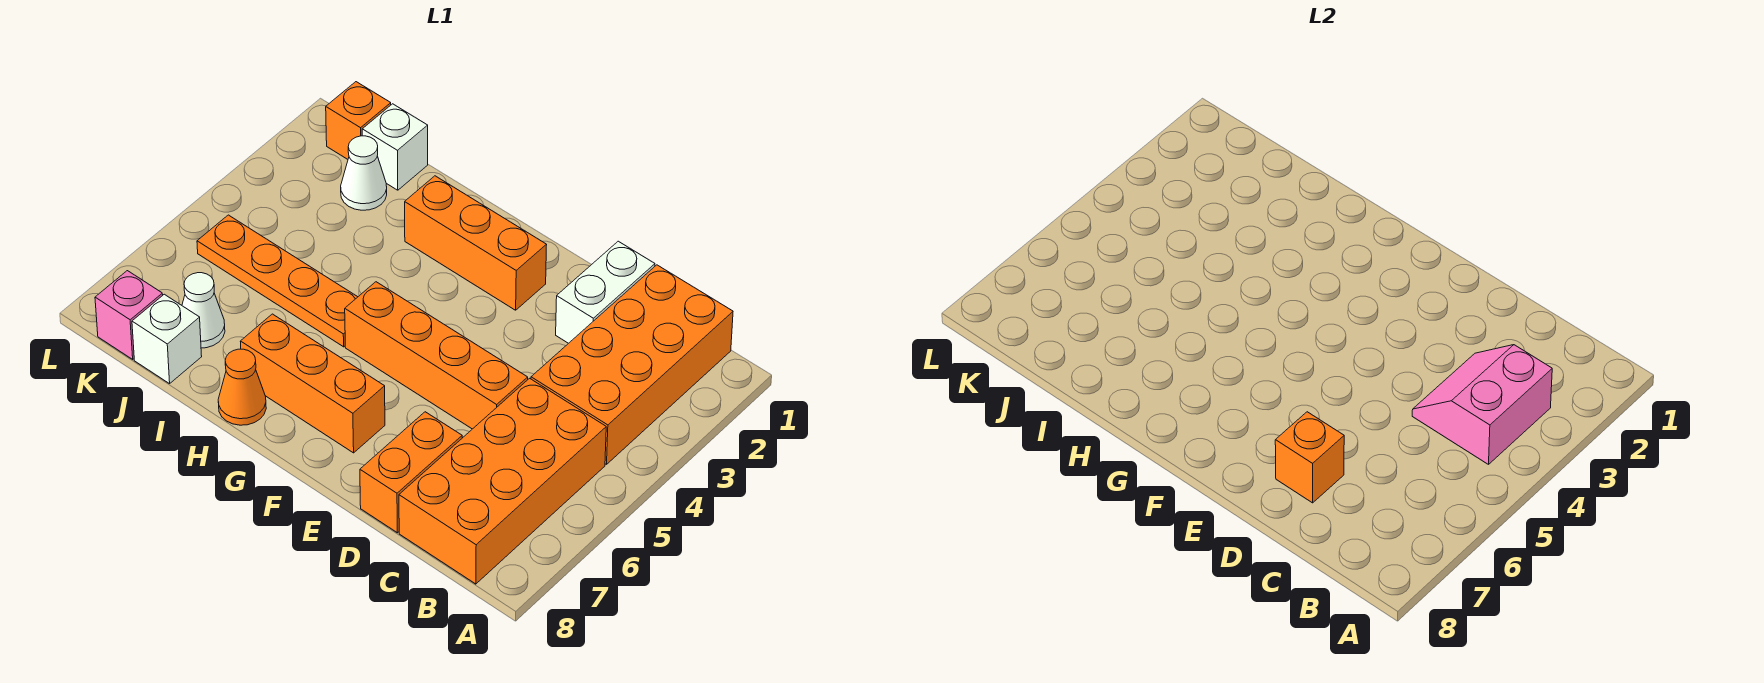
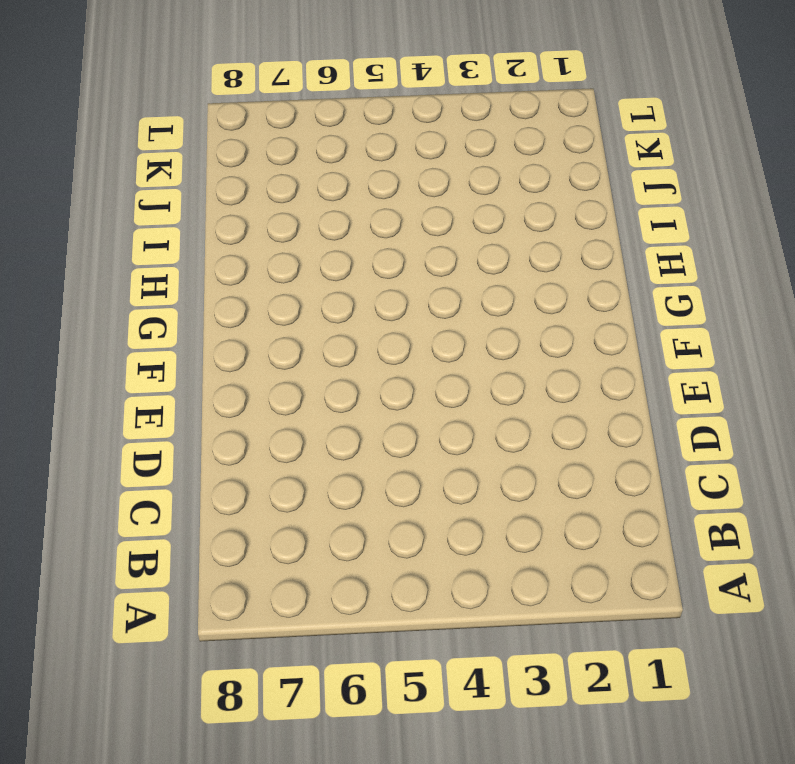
none -> orange brick B1:C4 level 1
none -> orange brick B5:C8 level 1
none -> white brick D1:D2 level 1

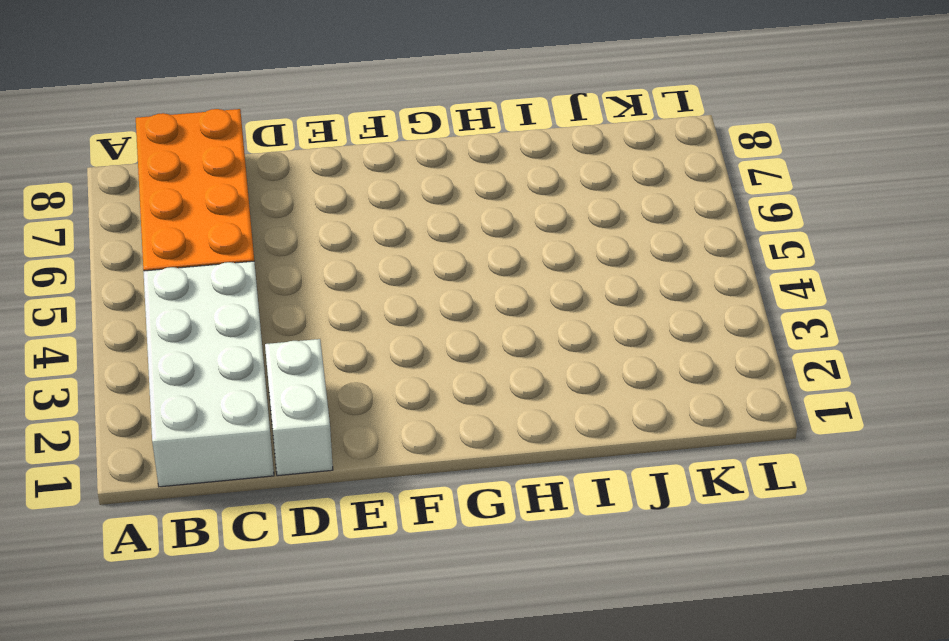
white brick B1:C4 level 1 -> orange brick B1:C4 level 1
none -> orange brick D5:G5 level 1
none -> orange brick D7:D8 level 1
none -> orange brick F2:H2 level 1

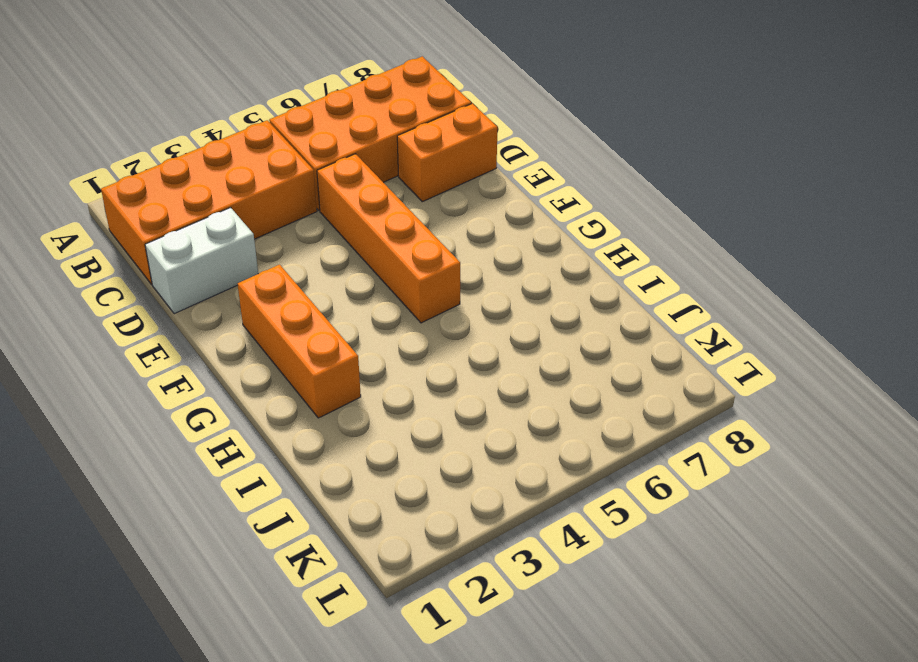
none -> orange brick F7:H7 level 1
none -> orange plate H5:K5 level 1
none -> orange cone H8 level 1

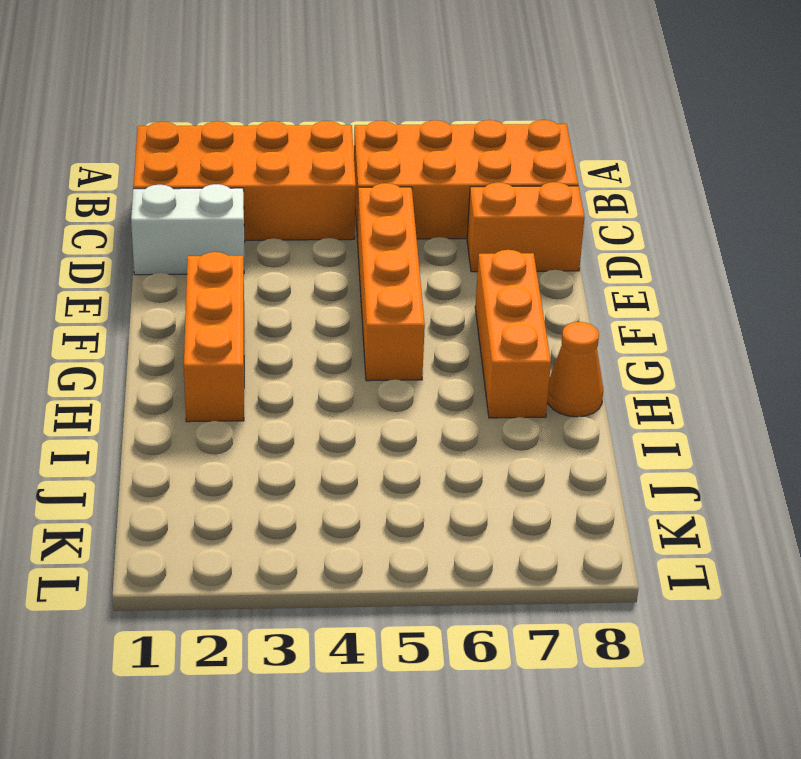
none -> orange plate H5:K5 level 1
none -> white brick J1 level 1
none -> white cone J2 level 1

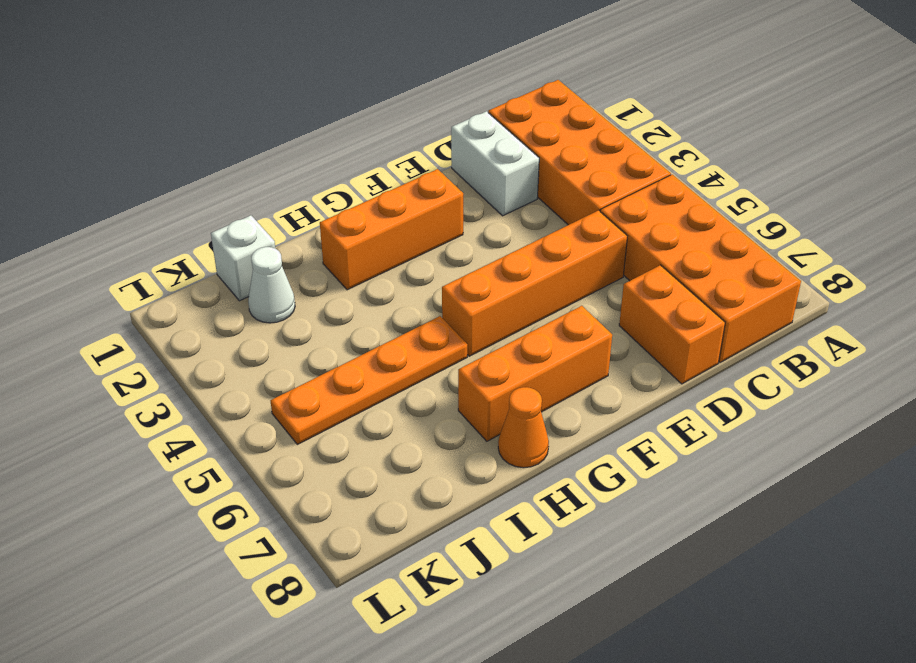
none -> white cone J7 level 1
none -> white brick J8 level 1
none -> orange brick K1 level 1

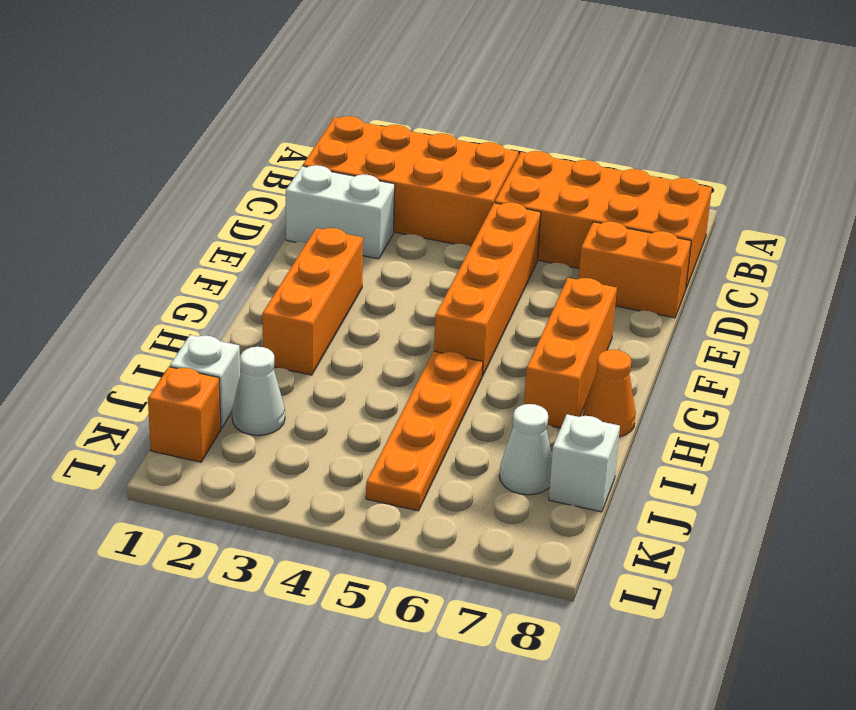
none -> pink brick K8 level 1
none -> pink slope B3:C4 level 2 top B
none -> orange brick D7 level 2

